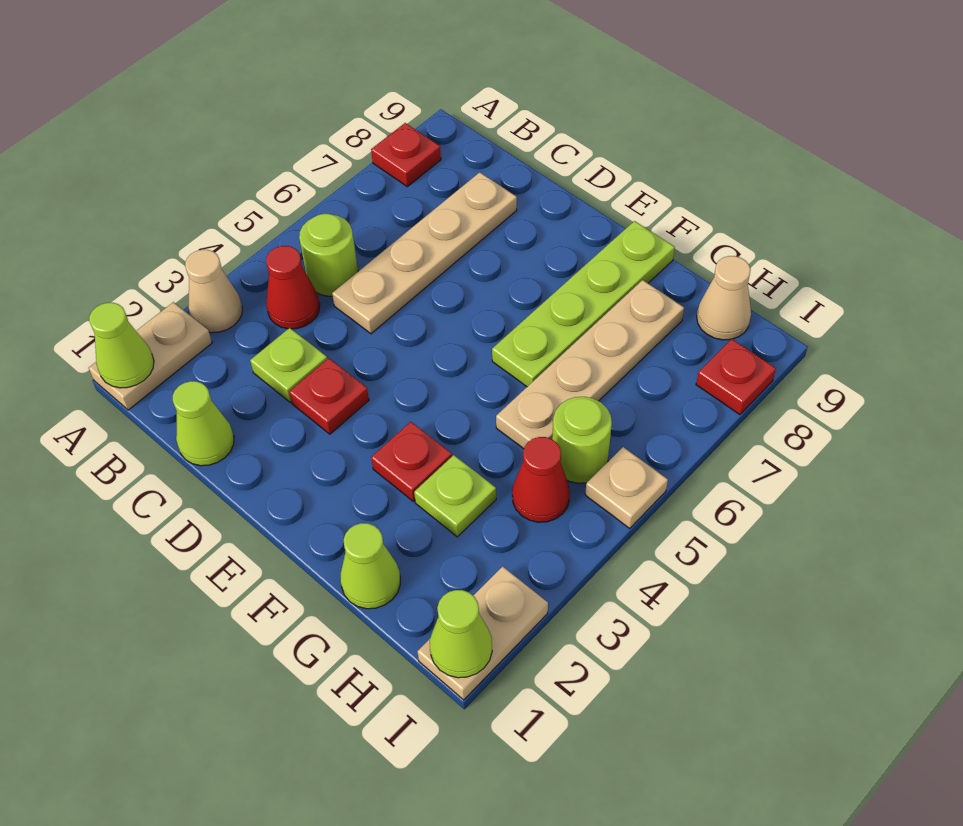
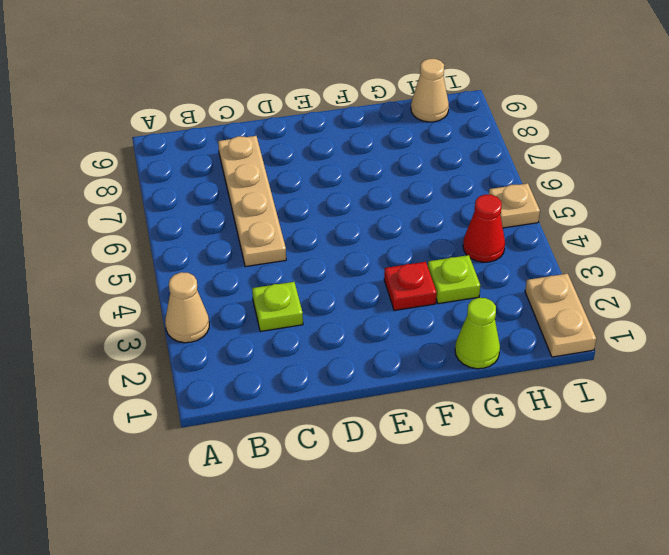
none -> tan plate A1:A2 level 1
none -> red plate A8 level 1
none -> red cone B4 level 1

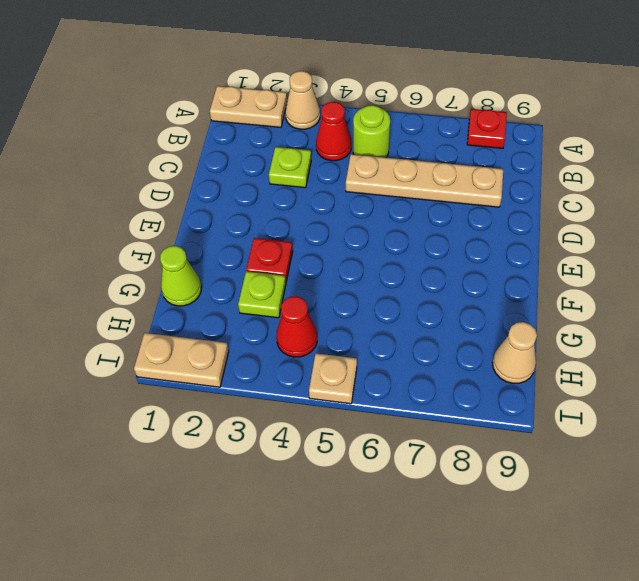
none -> lime cone C1 level 1
none -> red plate D3 level 1
none -> lime plate F6:F9 level 1

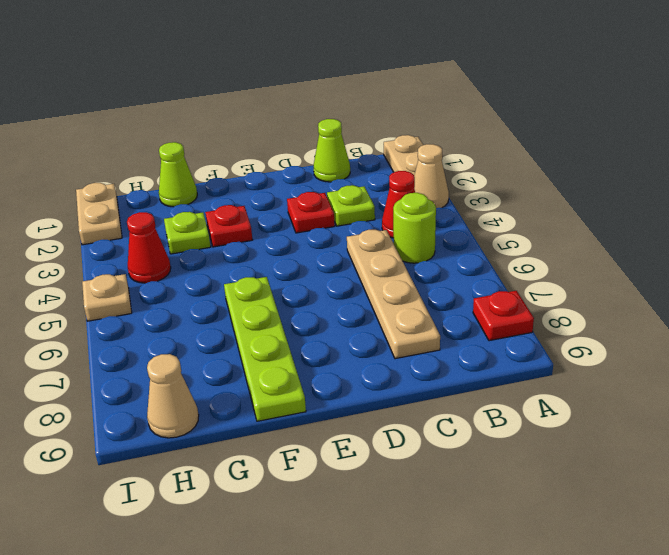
none -> tan plate G5:G8 level 1
none -> lime round brick H5 level 1
none -> red plate I8 level 1

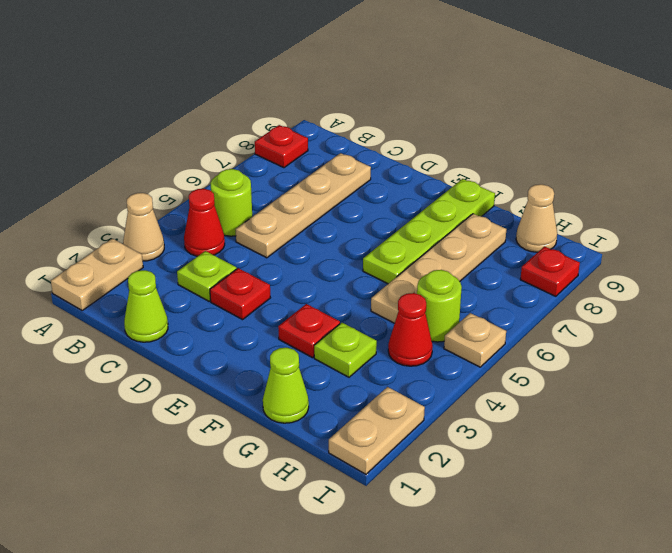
none -> lime cone A1 level 2
none -> lime cone I1 level 2

